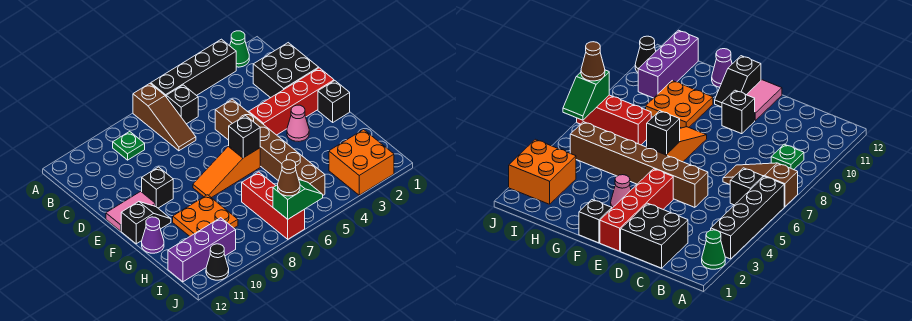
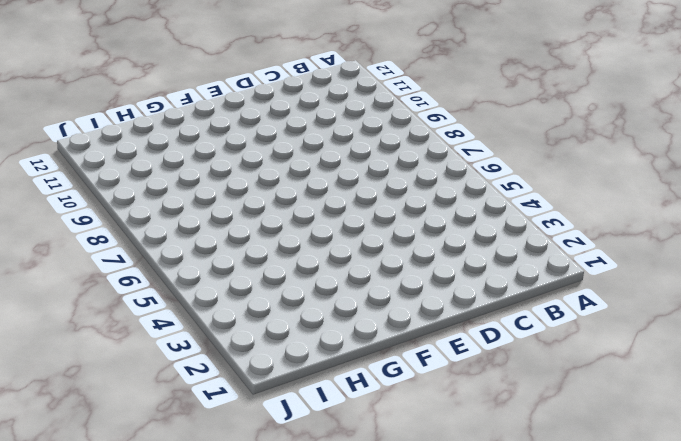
none -> green cone A2 level 1
none -> black brick A3:A6 level 1
none -> brown slope A7:C7 level 1 top A

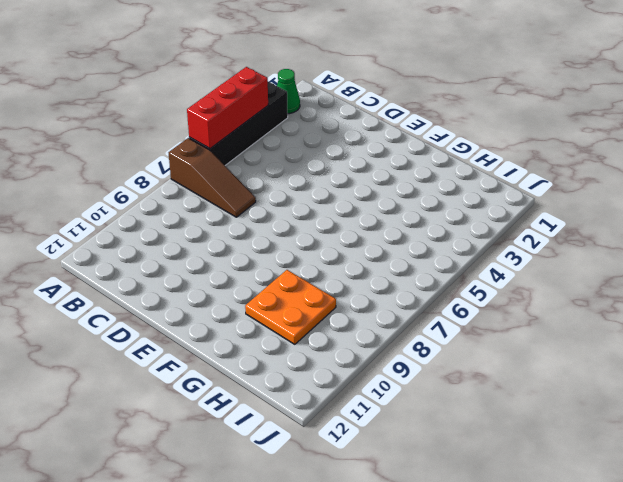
red brick A4:A6 level 2 -> red brick H7:J7 level 1
none -> black brick B6 level 1
none -> green plate B9 level 1
none -> black brick C1:D2 level 1

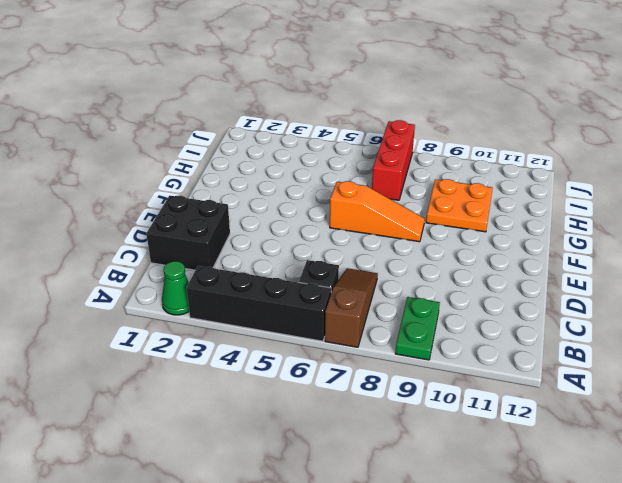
green plate A9:B9 level 1 -> green plate B9 level 1
none -> brown brick D5:I5 level 1
none -> red brick E1:E4 level 1
none -> black brick E10 level 1

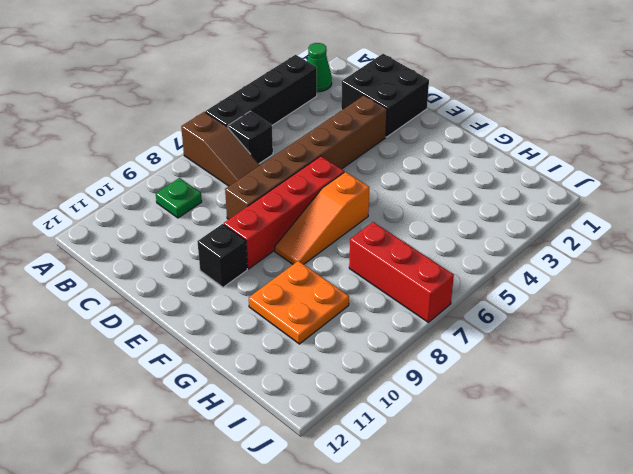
brown brick D3:D8 level 1 -> brown brick D5:I5 level 1
red brick E6:E9 level 1 -> red brick E1:E4 level 1
none -> pink tile E11:E12 level 1
none -> black brick F1 level 1
none -> pink cone F3 level 1

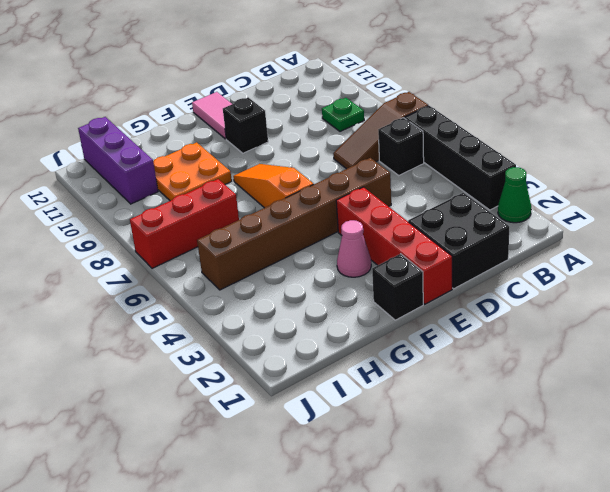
none -> black slope F11:F12 level 1 top 12
none -> purple cone G12 level 1
none -> orange brick I2:J3 level 1

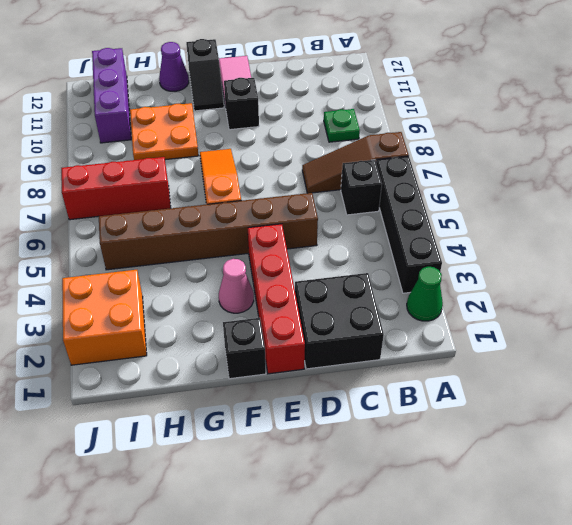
none -> black cone J11 level 1
none -> black brick F6 level 2
none -> green slope J6:J7 level 2 top 7

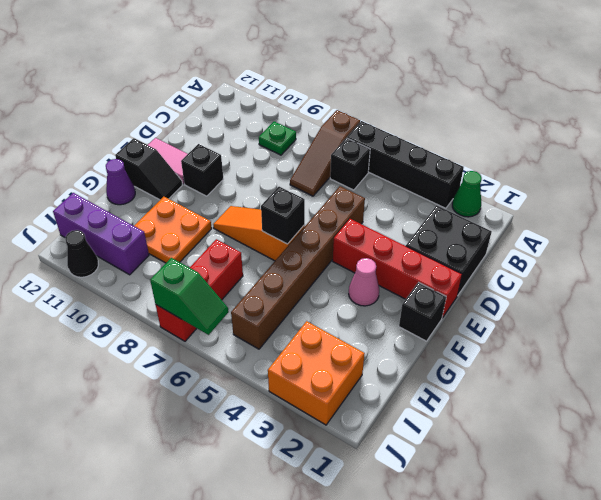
none -> brown cone J7 level 3

